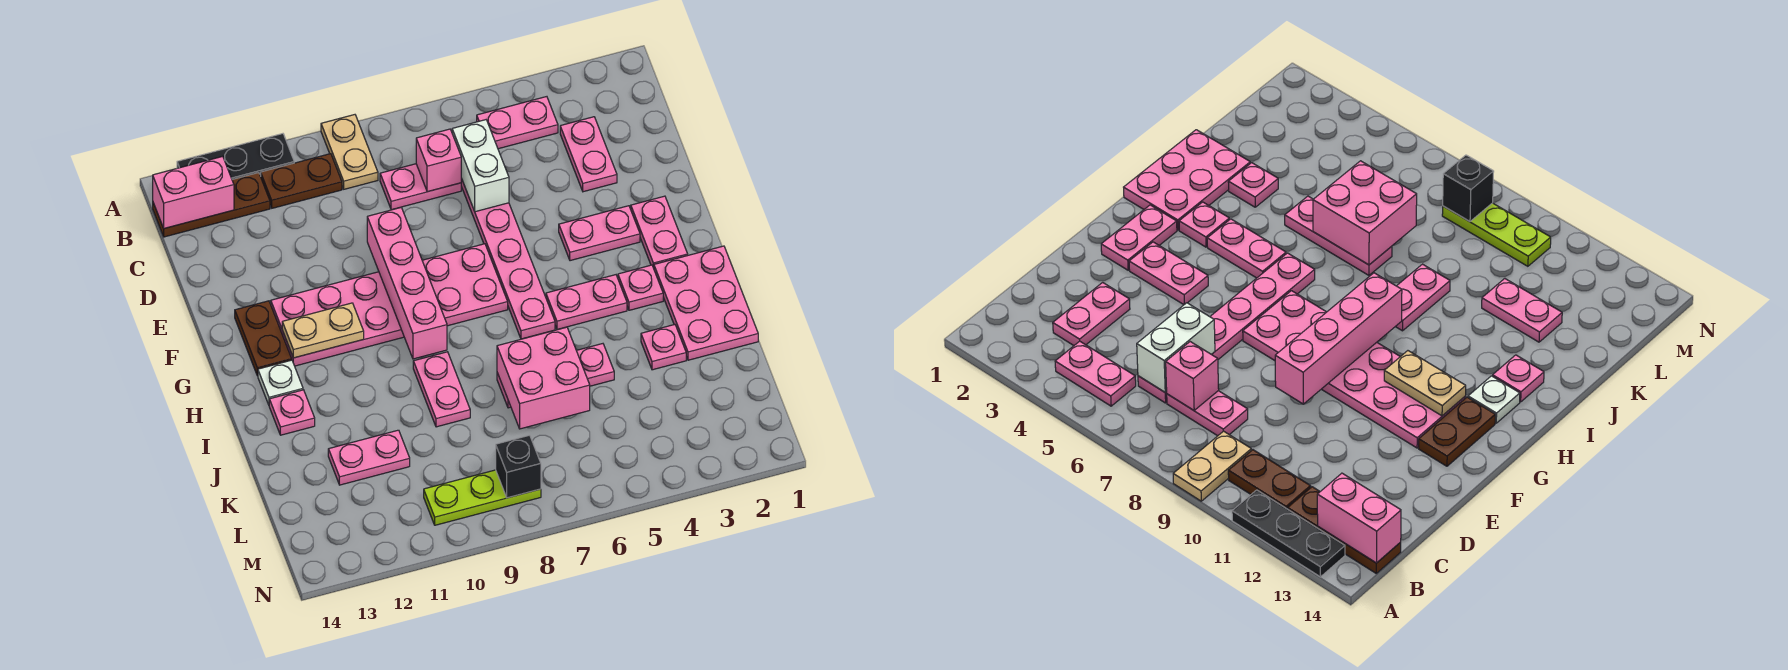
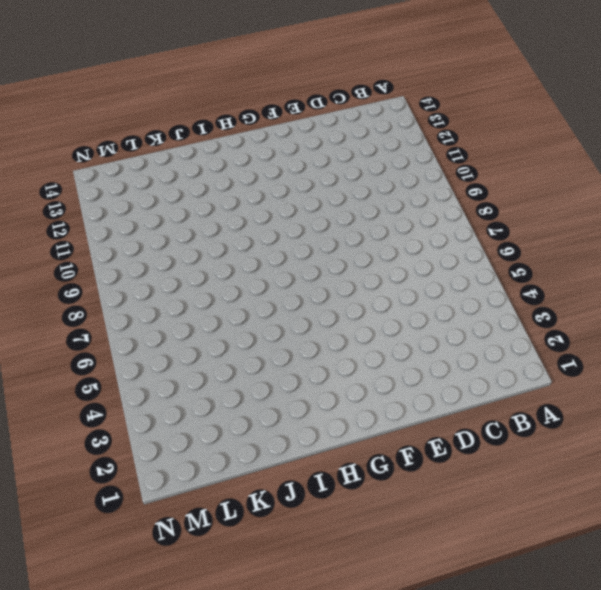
none -> tan plate A9:B9 level 1
none -> black plate A11:A13 level 1
none -> pink plate B4:B5 level 1

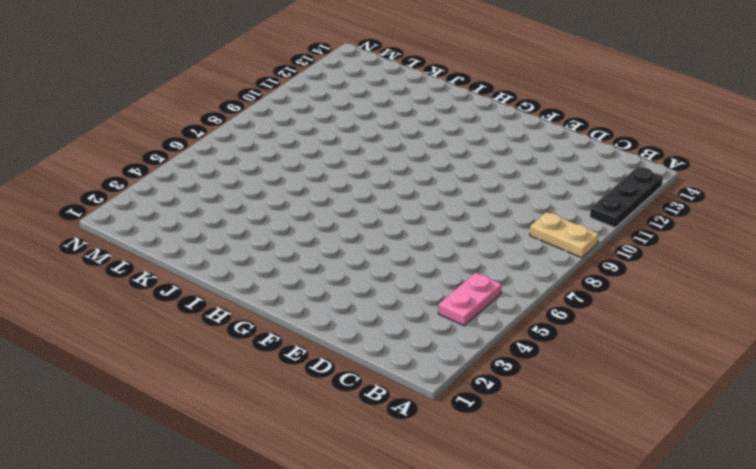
none -> brown plate B10:B11 level 1
none -> brown plate B12:B14 level 1
none -> pink plate C3:D3 level 1

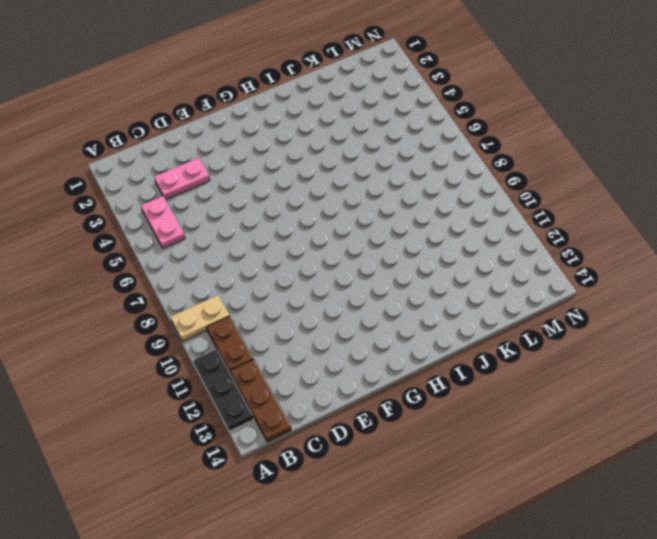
none -> pink plate C6:H6 level 1
none -> pink plate C7:C8 level 1
none -> pink plate F2:G2 level 1

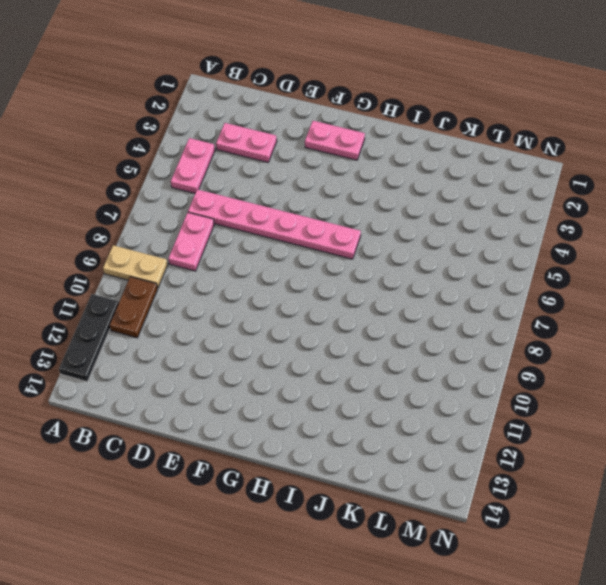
none -> brown plate B12:B14 level 1
none -> pink plate F3:F4 level 1
none -> pink plate F7:G12 level 1

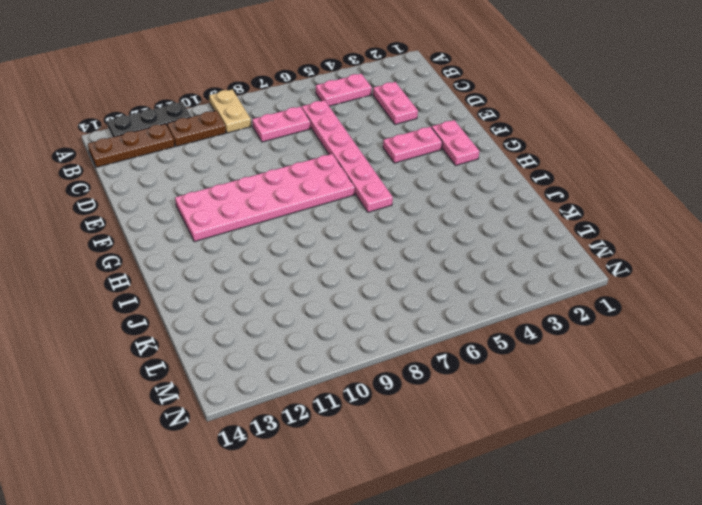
none -> brown plate F13:G13 level 1
none -> pink plate H1:J2 level 1
none -> pink plate H3 level 1

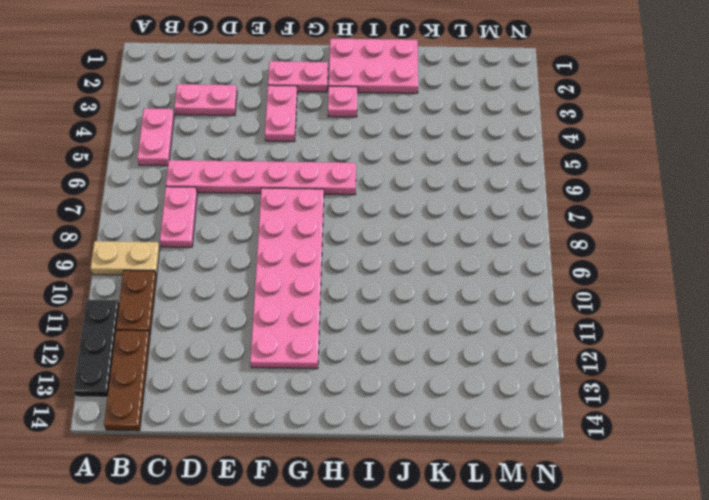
none -> brown plate F13:G13 level 1
none -> pink plate H4:H5 level 1
none -> white plate H13 level 1

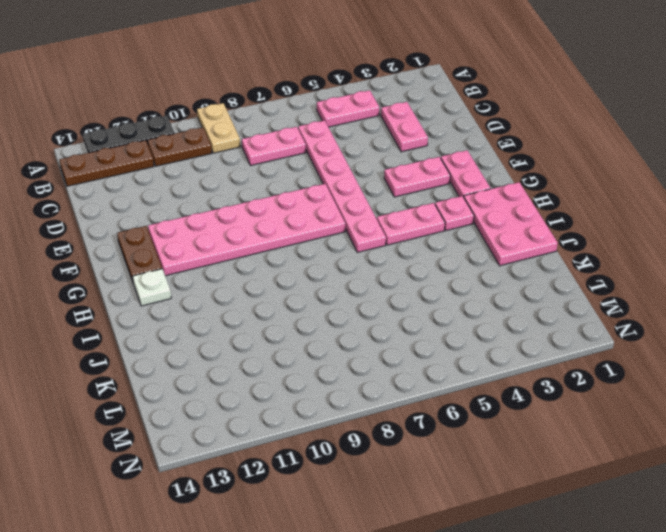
none -> pink plate I9:J9 level 1
none -> pink plate I13 level 1
none -> pink plate J3 level 1

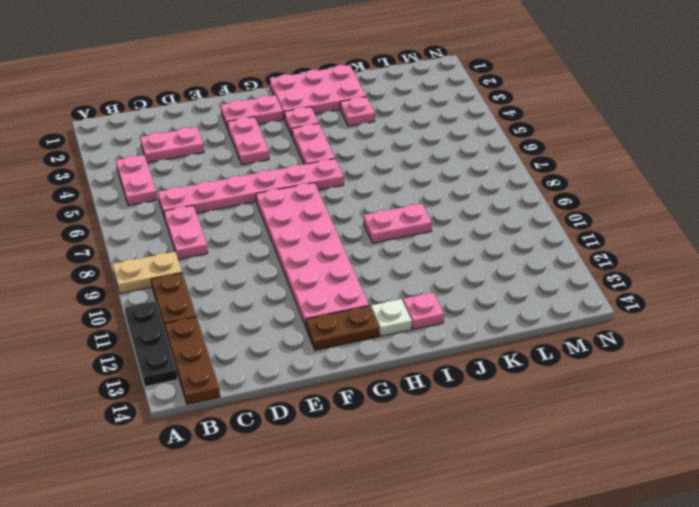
none -> pink plate J5:J7 level 1
none -> pink plate K11:K12 level 1
none -> lime plate M8:M10 level 1

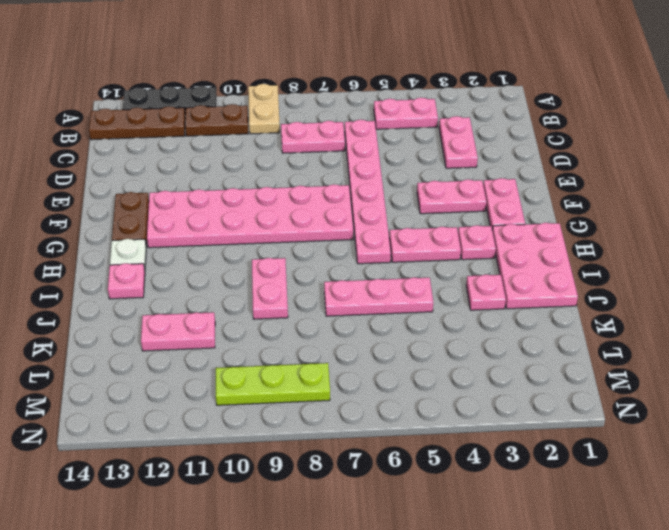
none -> pink brick B13:B14 level 2
none -> white brick C6:D6 level 2
none -> pink brick C7 level 2

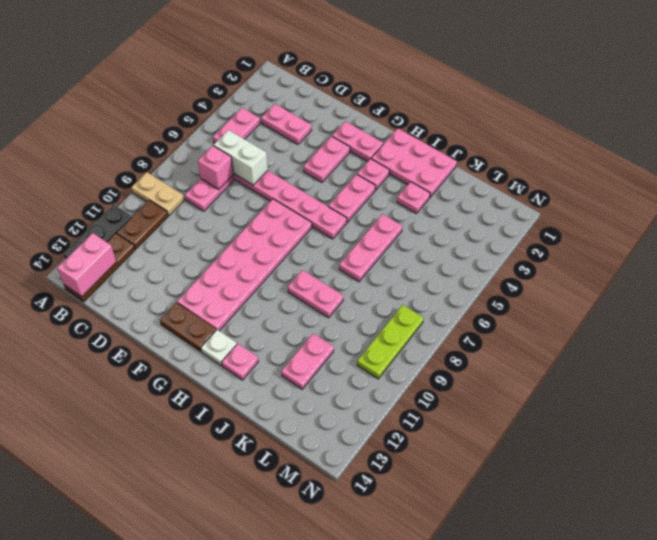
none -> pink brick E9:H9 level 2
none -> tan plate G11:G12 level 2
none -> pink brick J6:K7 level 2

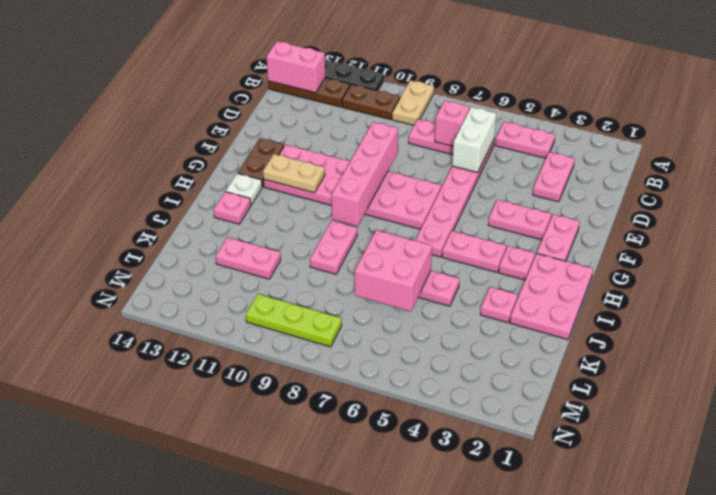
none -> black brick M8 level 2

